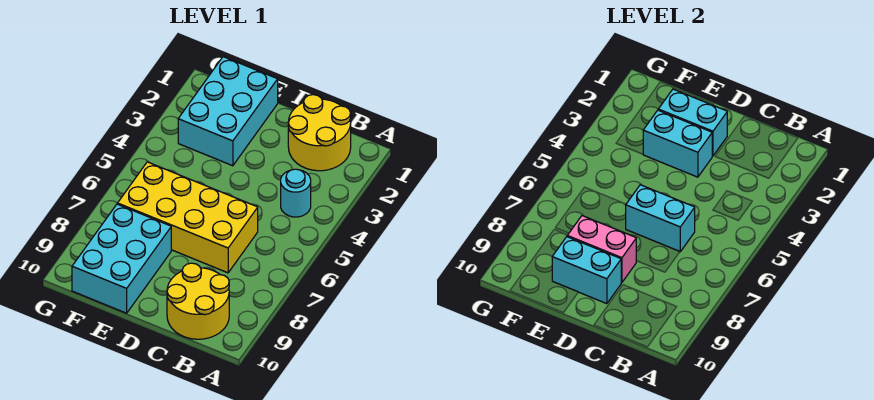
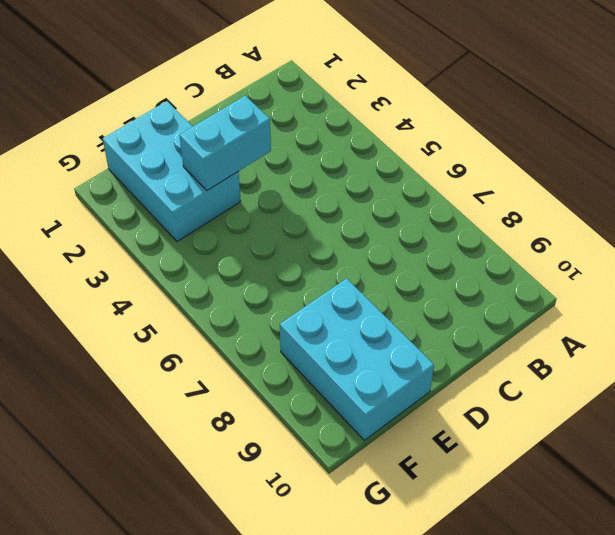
none -> yellow round brick B1:C2 level 1
none -> cyan round brick B4 level 1

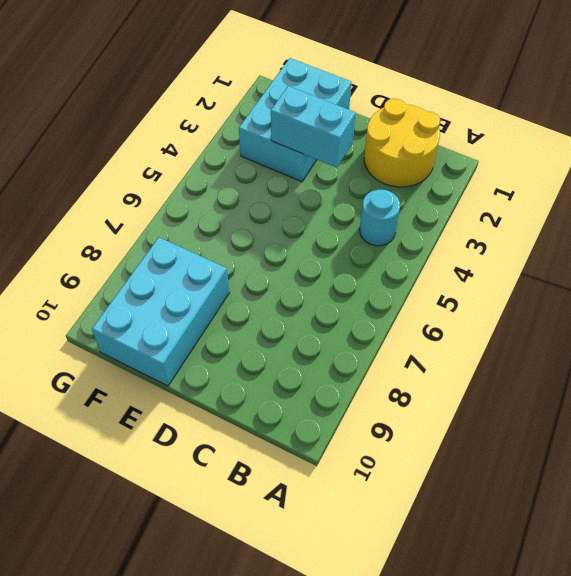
none -> yellow round brick B9:C10 level 1
none -> yellow brick C6:F7 level 1

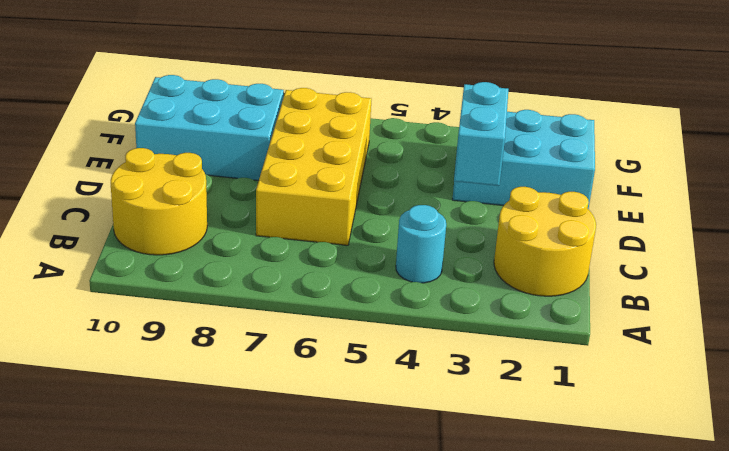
none -> cyan brick C6:D6 level 2
none -> cyan brick D2:E2 level 2

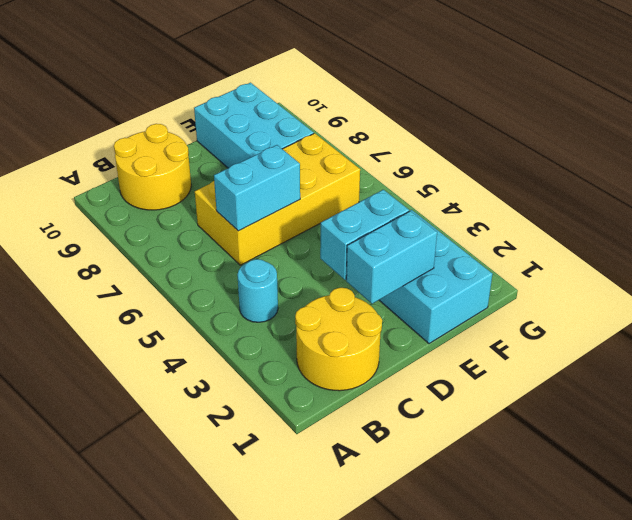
none -> pink brick D8:E8 level 2
none -> cyan brick D9:E9 level 2

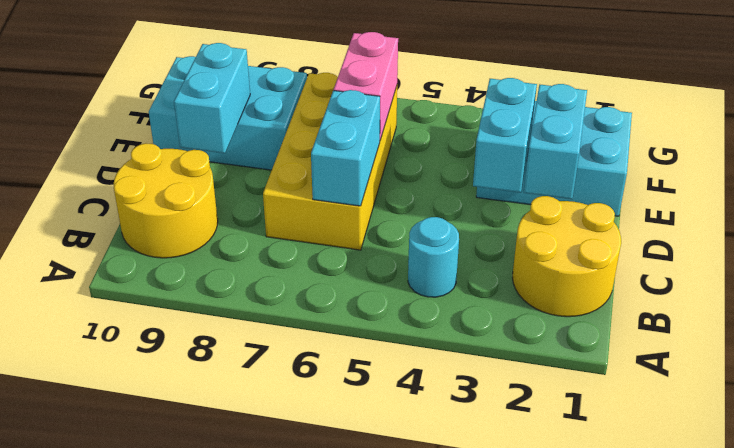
pink brick E6:F6 level 2 -> pink brick D8:E8 level 2

